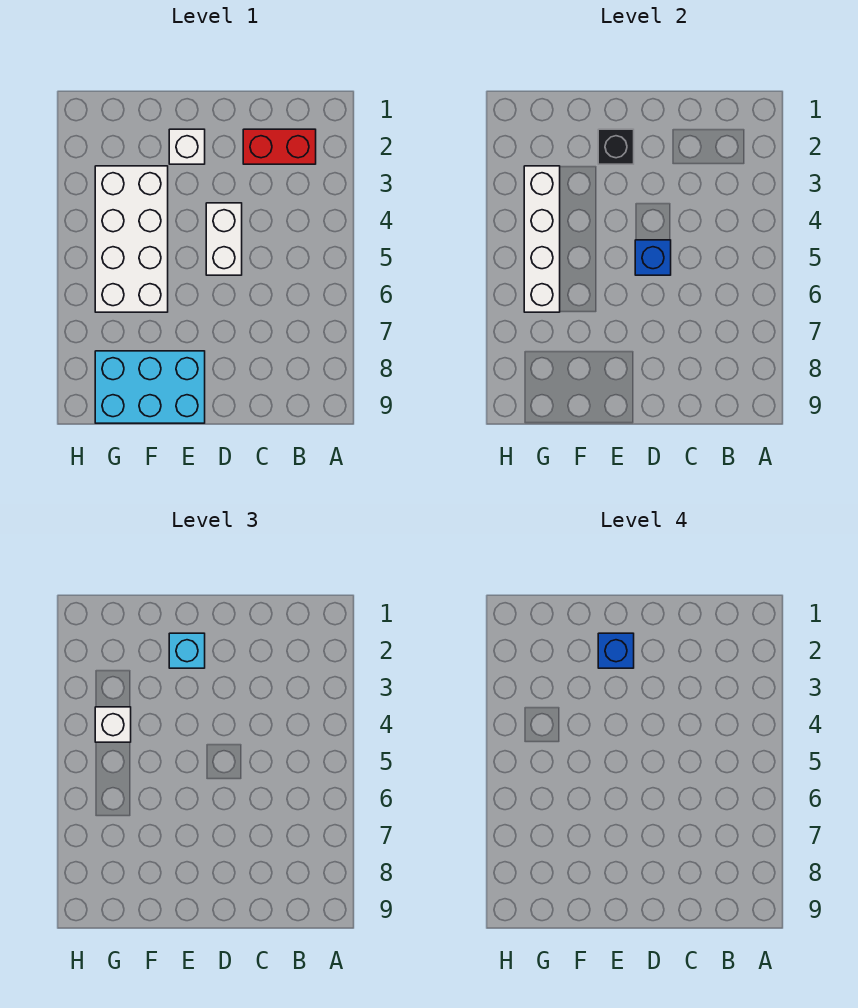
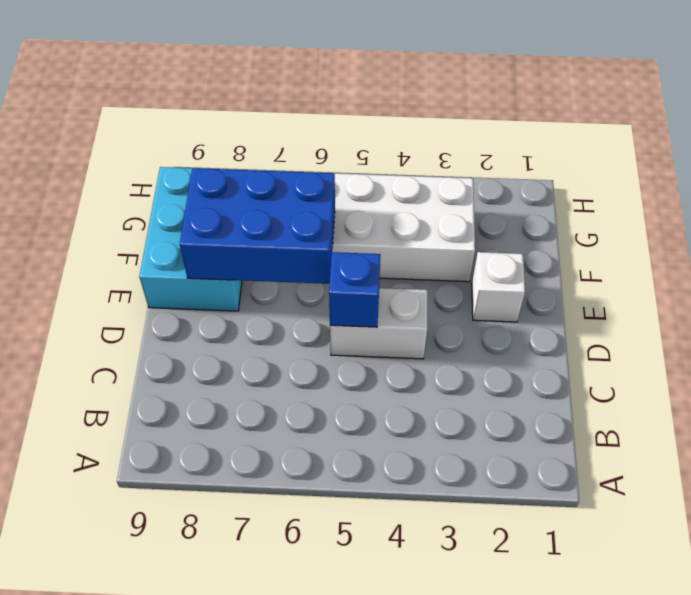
blue brick E6:F8 level 2 -> none
none -> red brick B2:C2 level 1
none -> black brick E2 level 2

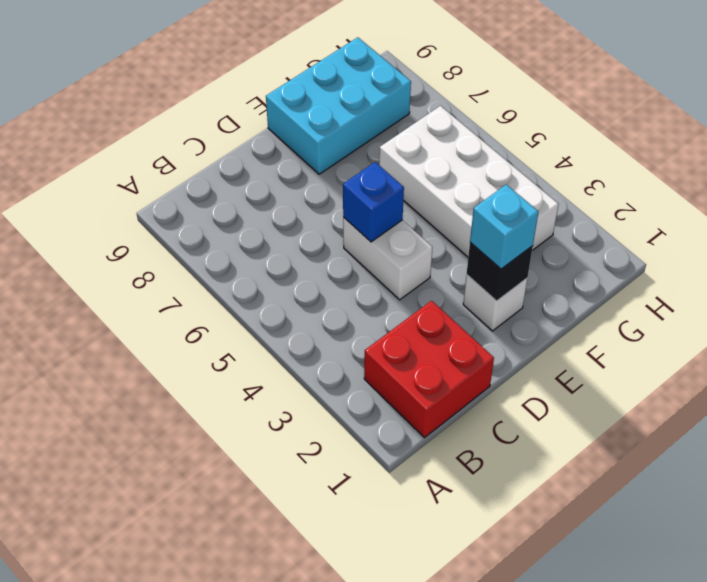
red brick B1:C2 level 1 -> red brick B2:C2 level 1
none -> white brick G3:G6 level 2
none -> white brick G4 level 3

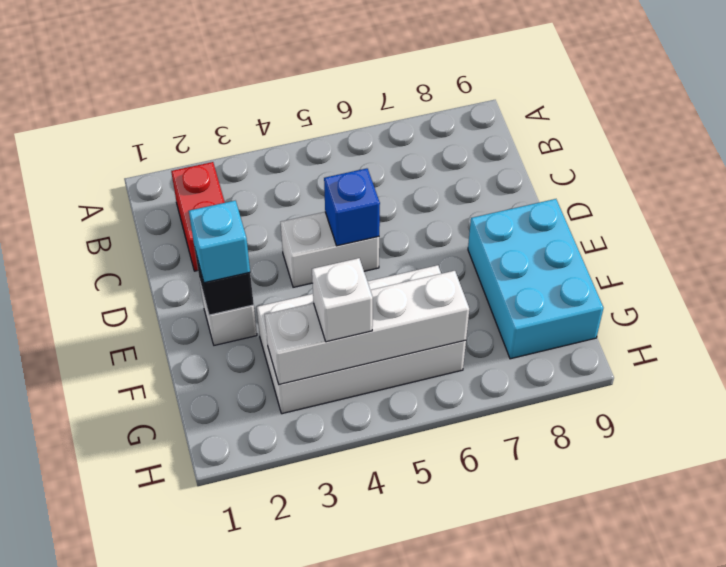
none -> blue brick E2 level 4

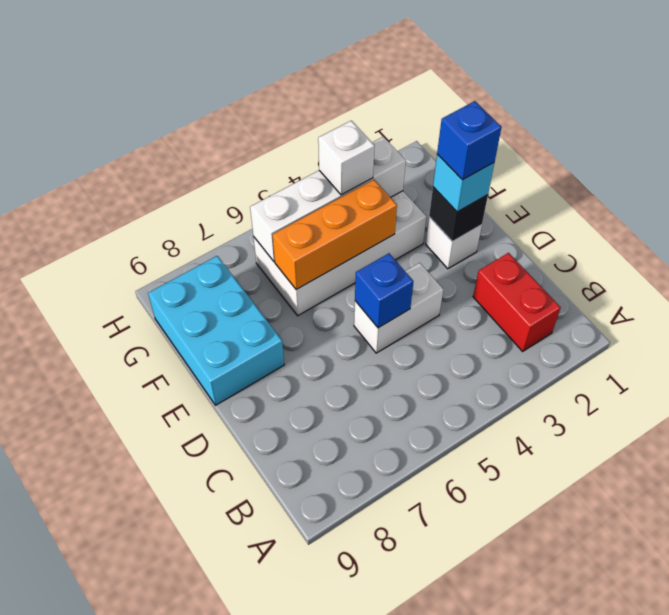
orange brick F4:F6 level 2 -> none

